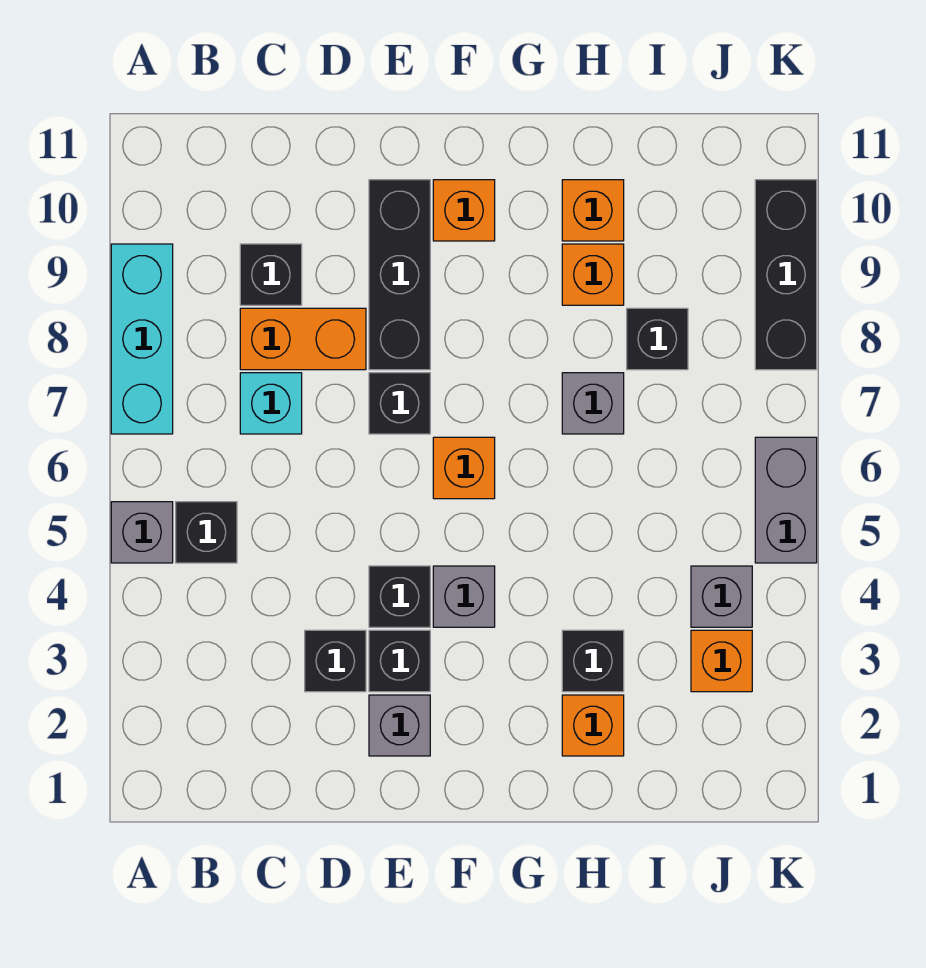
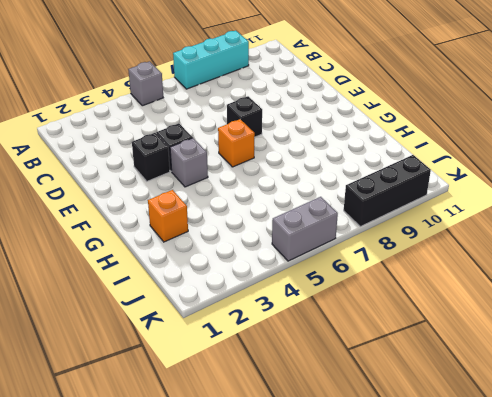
none -> black brick B5 level 1
none -> cyan brick C7 level 1
none -> orange brick C8:D8 level 1

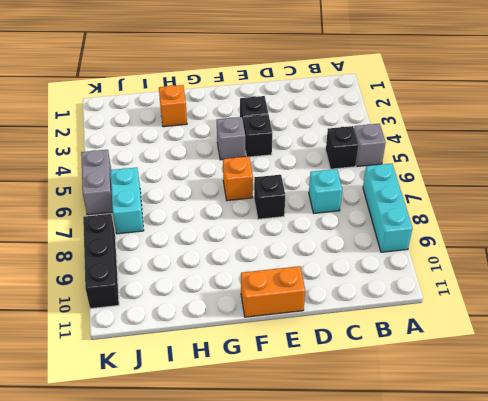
orange brick E11:F11 level 1 -> orange brick C8:D8 level 1
cyan brick J6:J7 level 1 -> none
none -> black brick C9 level 1
none -> black brick D3 level 1
none -> grey brick E2 level 1

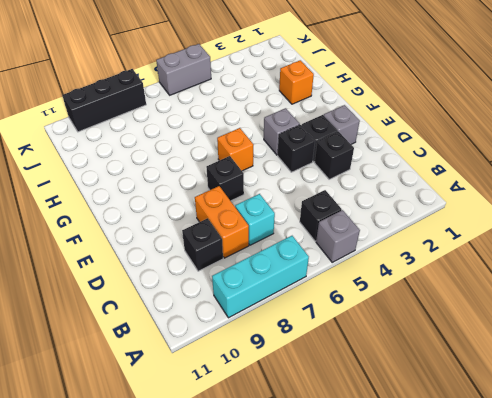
none -> black brick E8:E10 level 1
none -> orange brick F10 level 1
none -> black brick H3 level 1

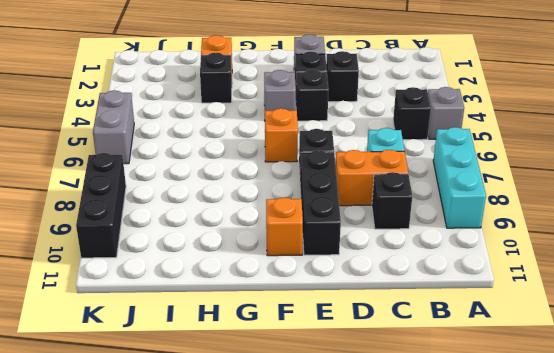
none -> grey brick H7 level 1
none -> orange brick H9 level 1
none -> orange brick H10 level 1

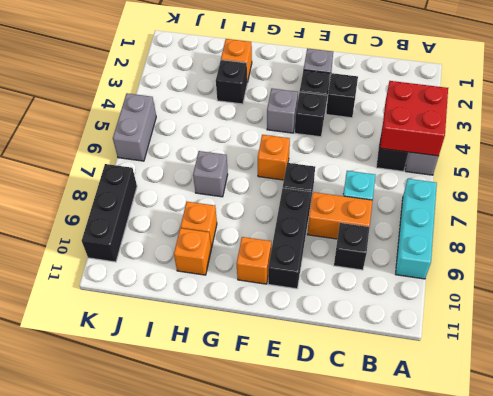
red brick A4:B5 level 2 -> none
none -> black brick I8 level 1
none -> orange brick J3 level 1
none -> grey brick J4 level 1

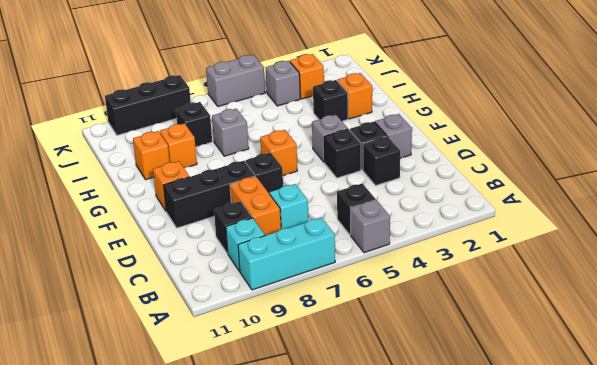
cyan brick B9 level 1 -> none

